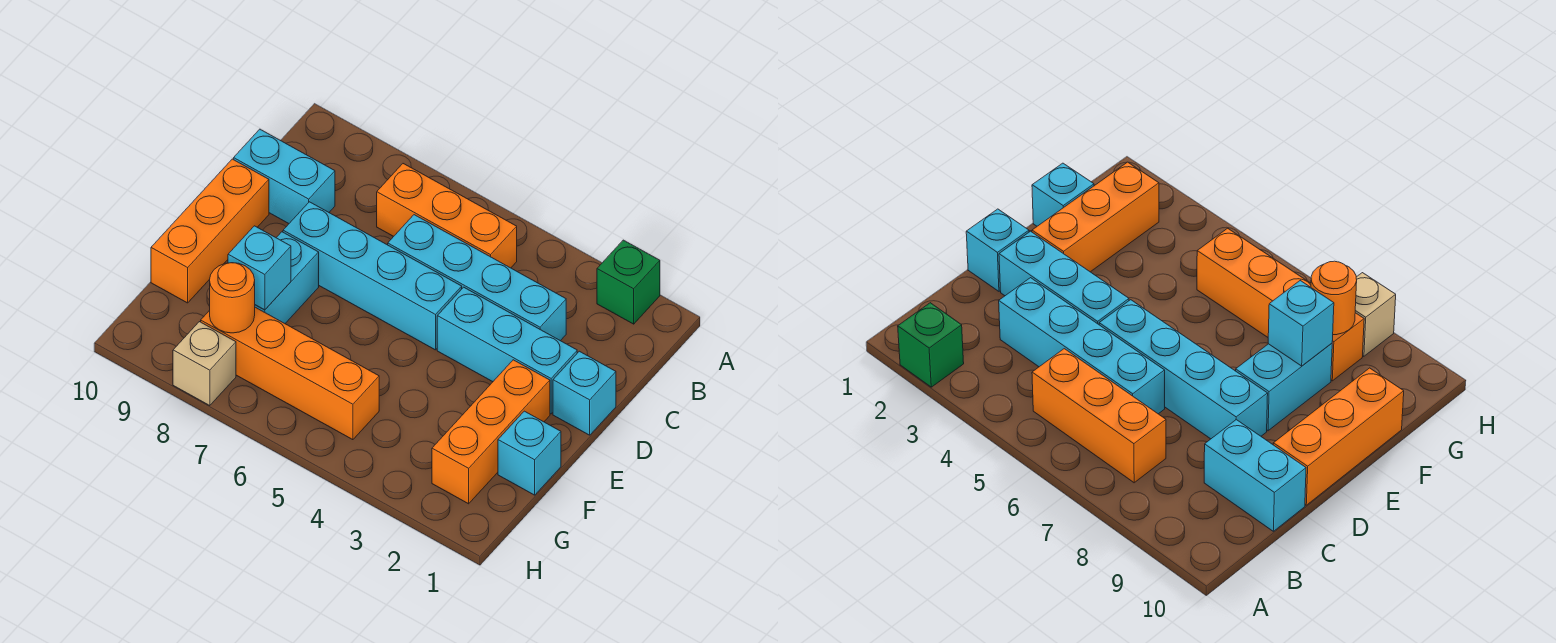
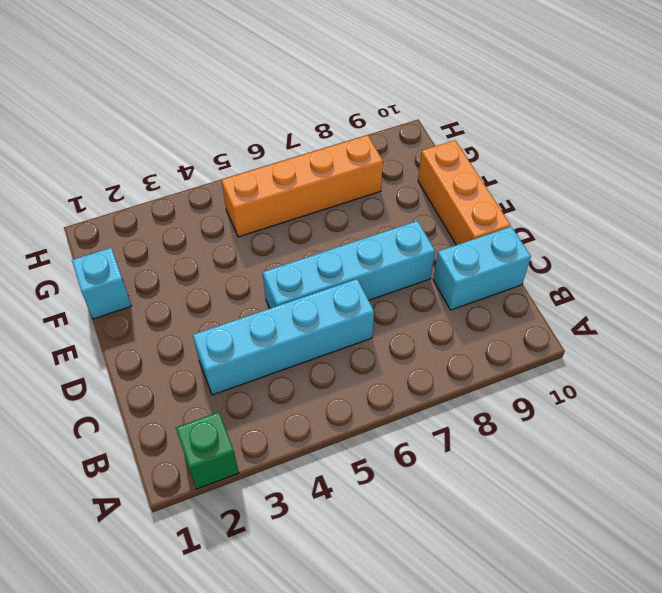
none -> orange brick B5:B7 level 1
none -> cyan brick D1 level 1
none -> cyan brick D2:D4 level 1

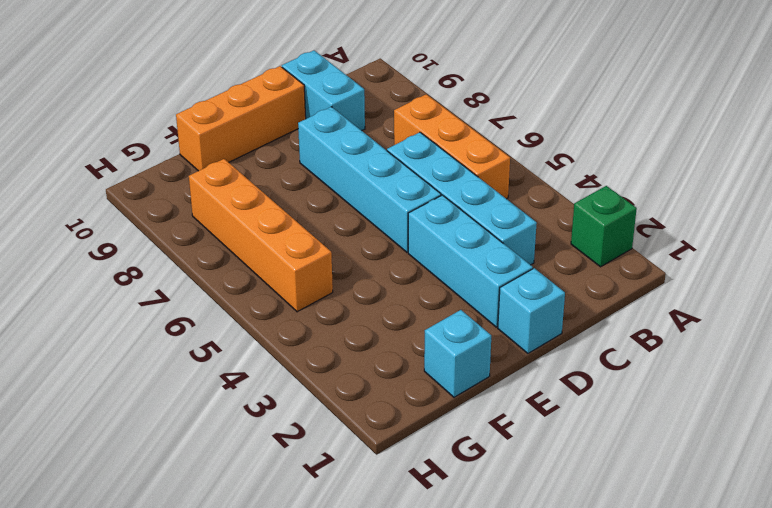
none -> orange brick E2:G2 level 1
none -> cyan brick E8:F8 level 1
none -> tan brick H8 level 1

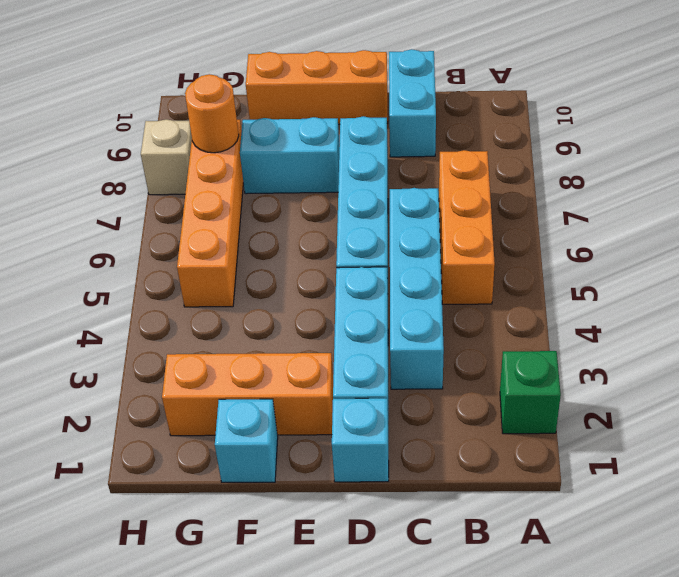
none -> cyan brick F8 level 2

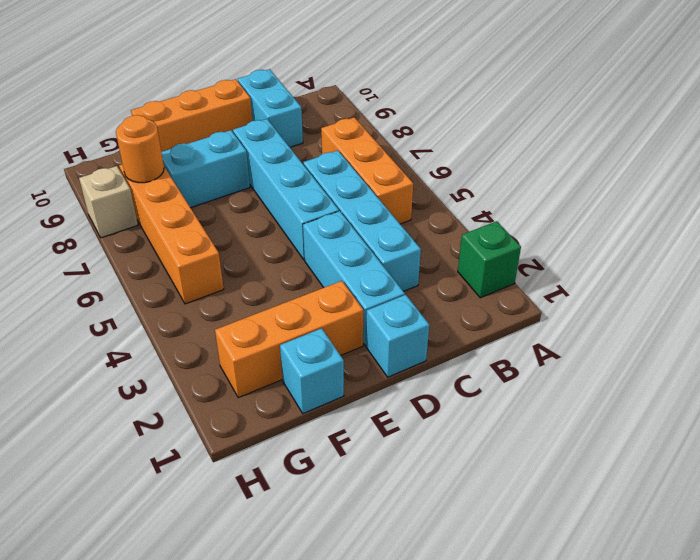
none -> cyan brick F8 level 2

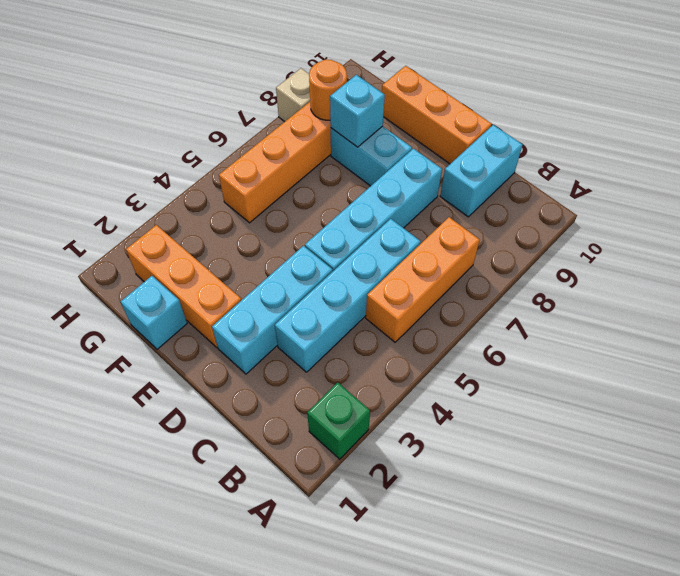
none -> cyan brick D1 level 1

